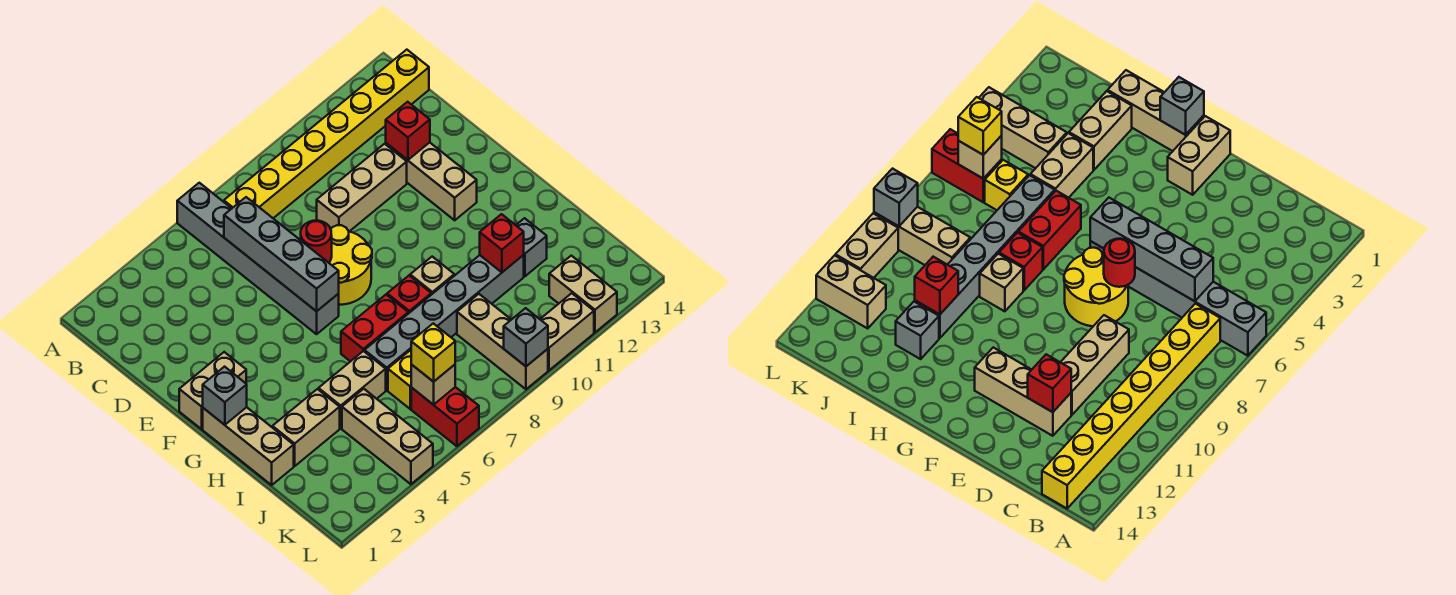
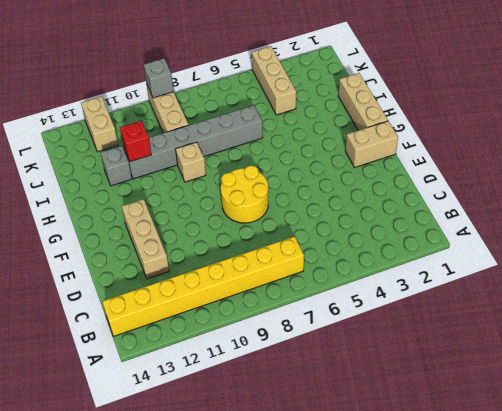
none -> grey brick A6:F6 level 1
none -> tan brick D9:D11 level 1
none -> red brick H6:H7 level 1

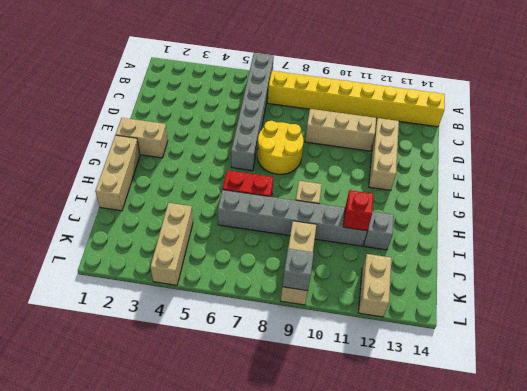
none -> red brick H8 level 1
none -> tan brick I2:I3 level 1
none -> tan brick I4:I5 level 1

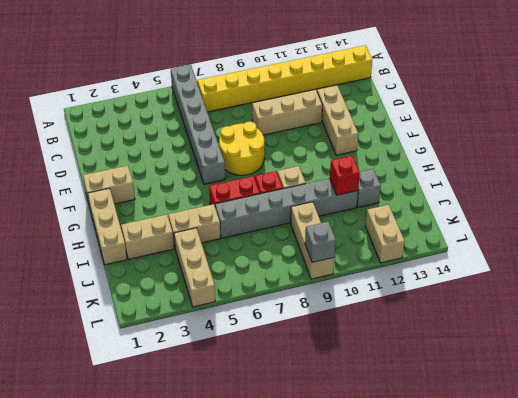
none -> yellow brick J6 level 1
none -> red brick K6:L6 level 1
none -> tan brick L10:L11 level 1

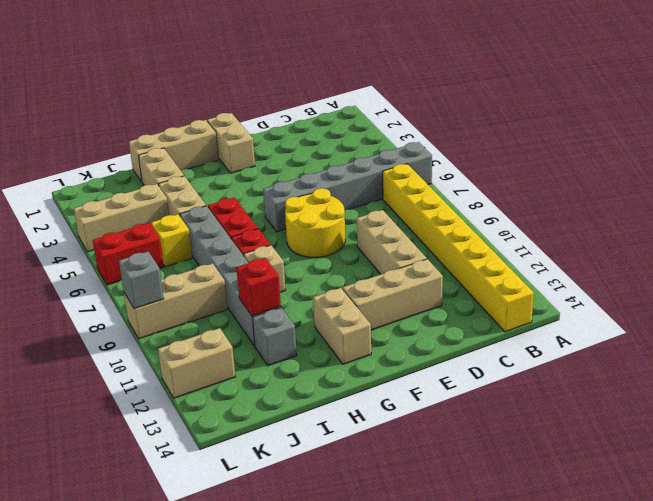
tan brick G12:G13 level 1 -> tan brick L10:L11 level 1
none -> grey brick C6:F6 level 2
none -> red brick D12 level 2
none -> red round brick E7 level 2

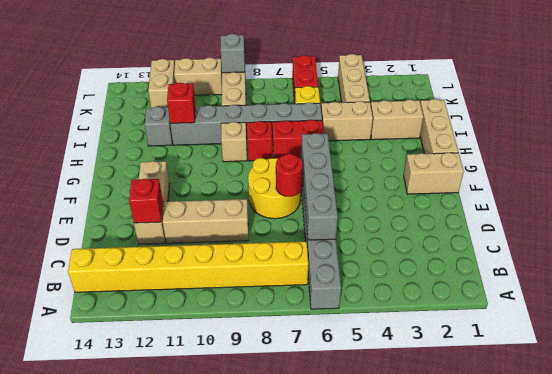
none -> grey brick G1 level 2
none -> tan brick K6 level 2
none -> yellow brick K6 level 3

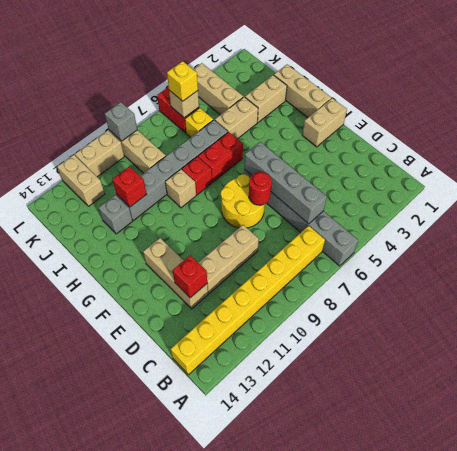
none -> grey brick G1 level 2

